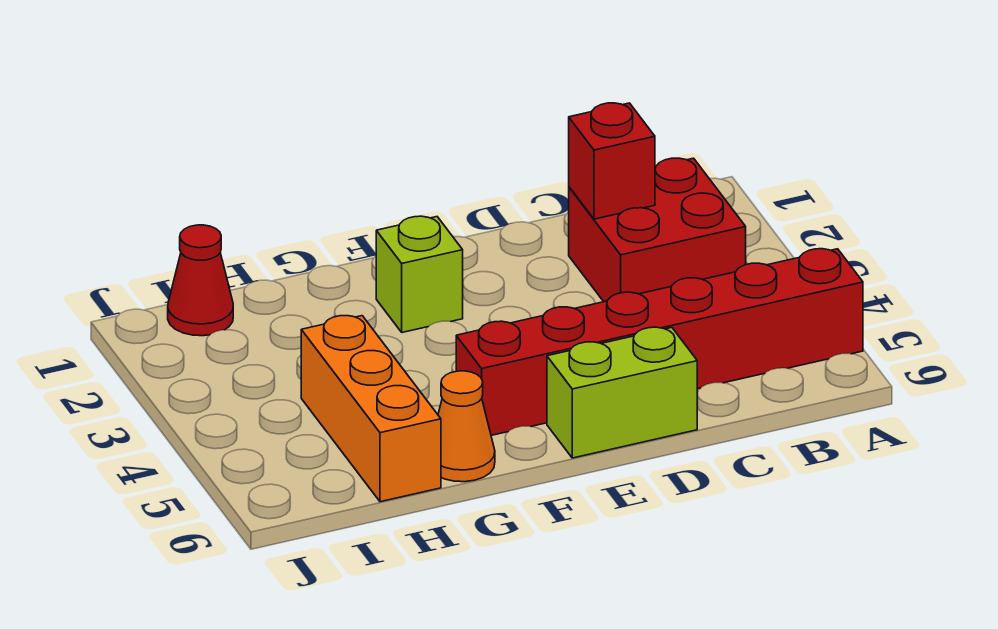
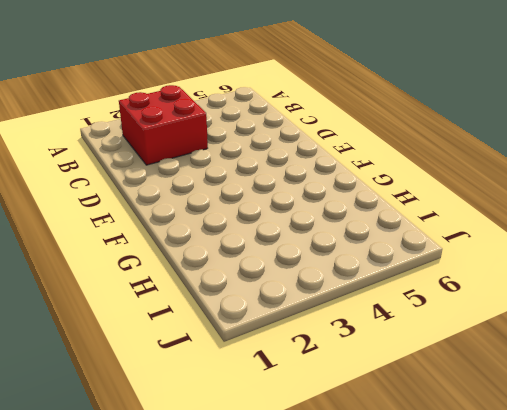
none -> red brick A5:F5 level 1
none -> lime brick D6:E6 level 1

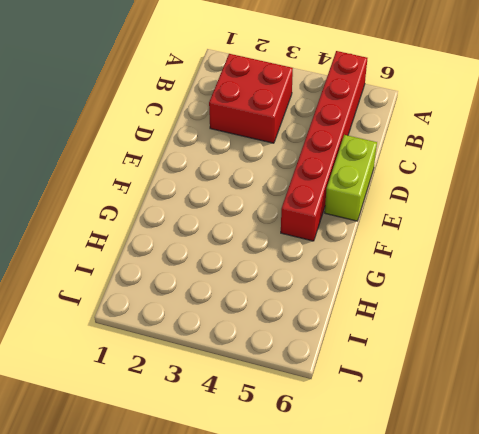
none -> lime brick F2 level 1
none -> orange cone G6 level 1

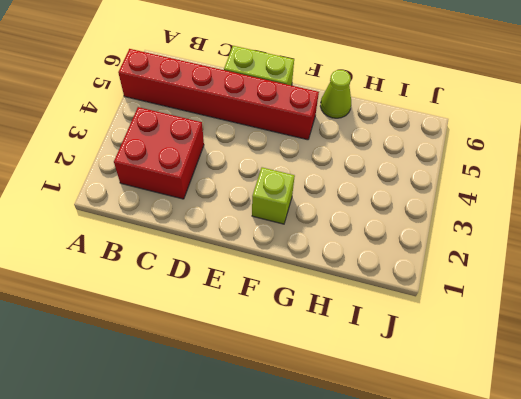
lime cone G6 level 1 -> orange cone G6 level 1
none -> orange brick H4:H6 level 1
none -> red cone I1 level 1

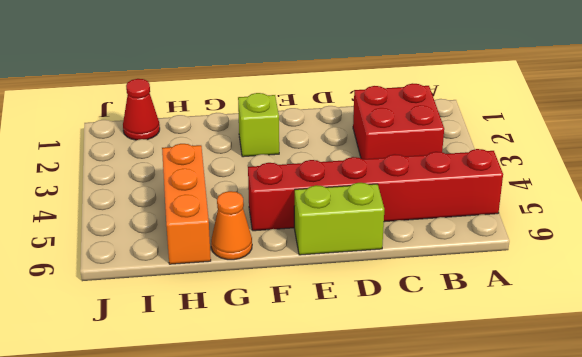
none -> red brick C2 level 2

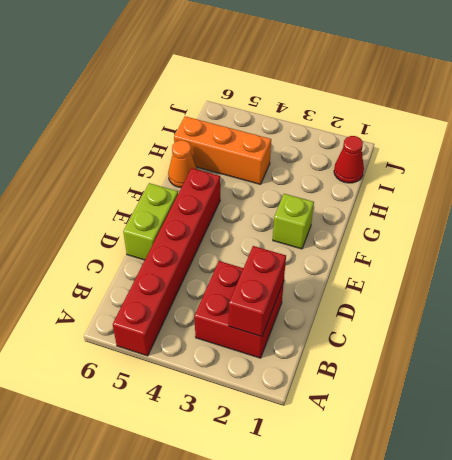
red brick B2:C2 level 2 -> red brick C2 level 2

